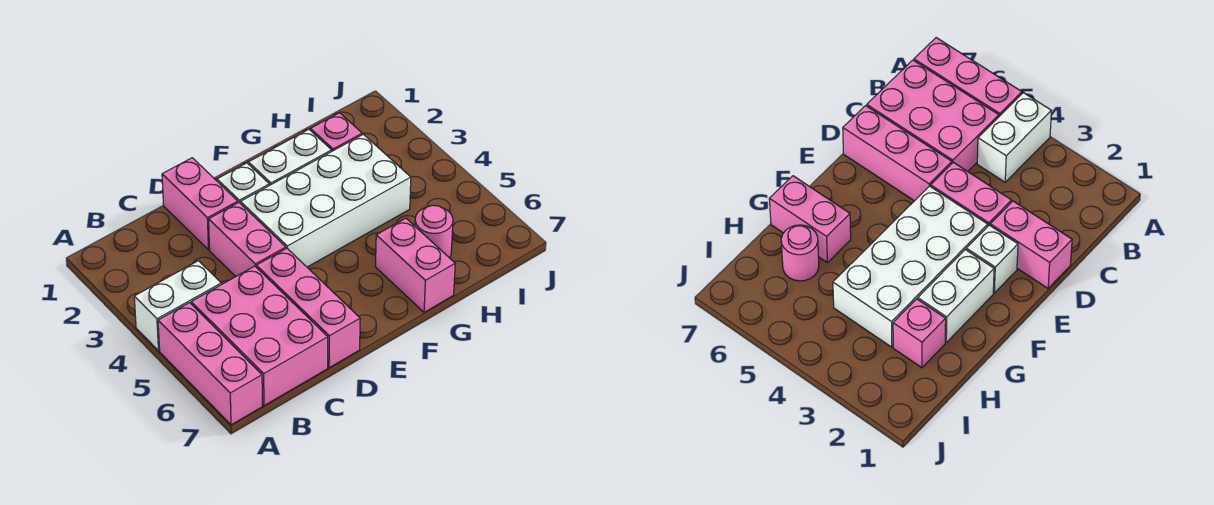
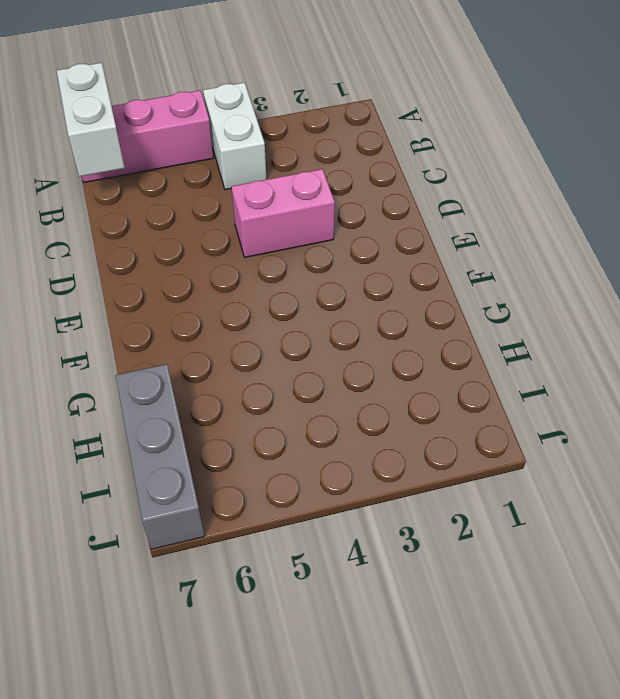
white brick A7:B7 level 2 -> white brick F2:G2 level 1
grey brick H7:J7 level 1 -> none
none -> pink brick B5:C7 level 1
none -> pink brick D1:D2 level 1
none -> pink brick D5:D7 level 1

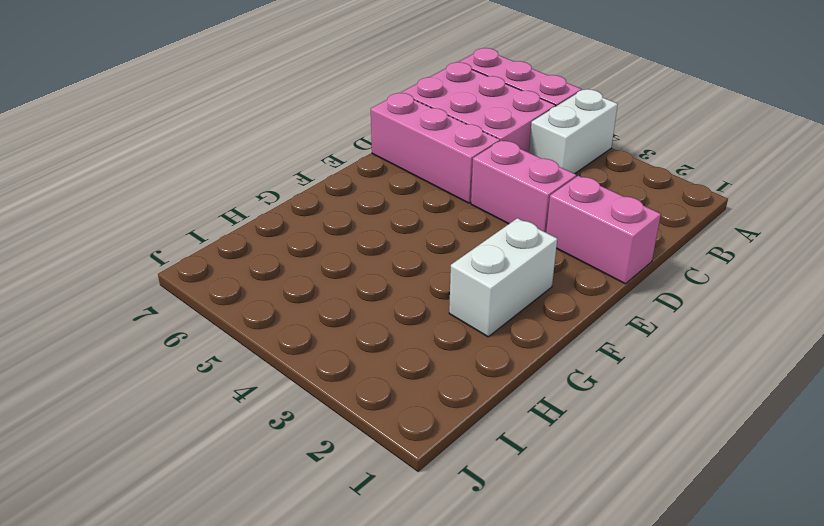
none -> white brick E2 level 1
none -> white brick E3:H4 level 1
none -> pink brick G6:G7 level 1

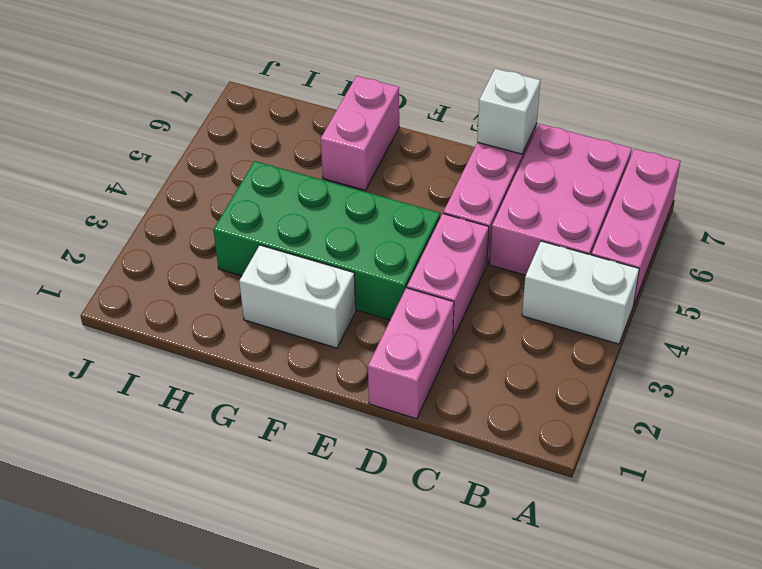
white brick D7 level 2 -> white brick E2 level 1
green brick E3:H4 level 1 -> white brick E3:H4 level 1
none -> pink brick H2 level 1
none -> pink round brick H6 level 1

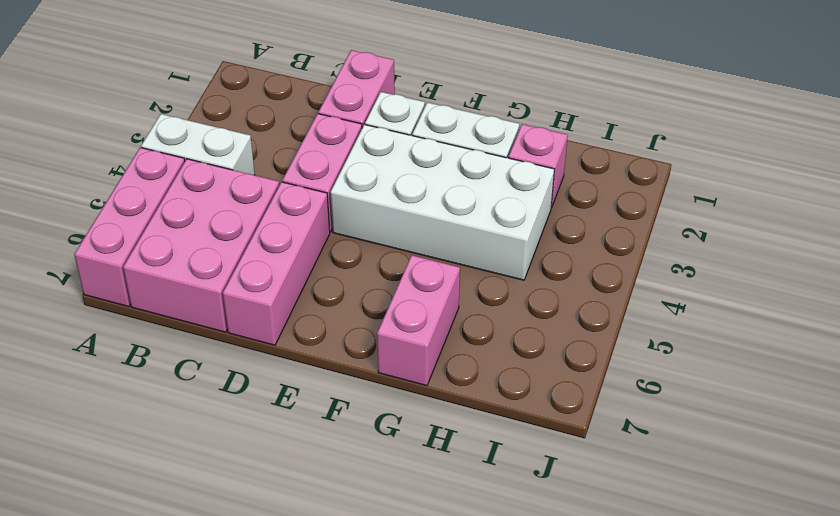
none -> pink round brick H6 level 1

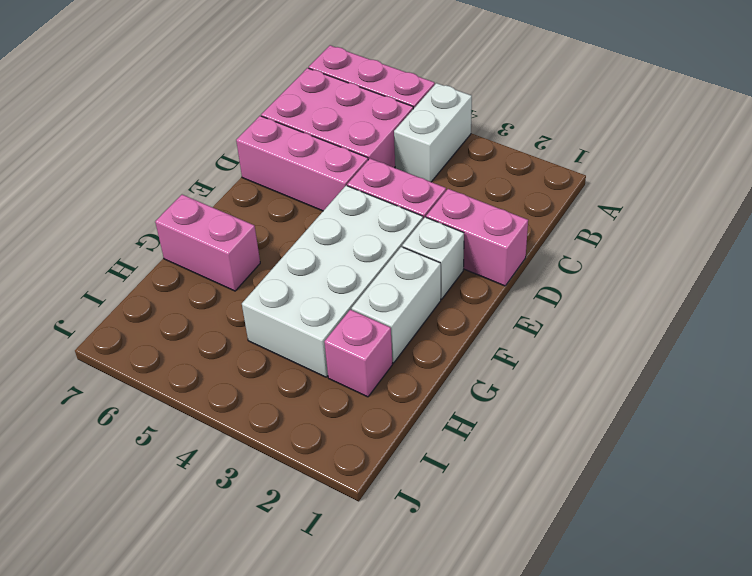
none -> pink round brick H6 level 1

